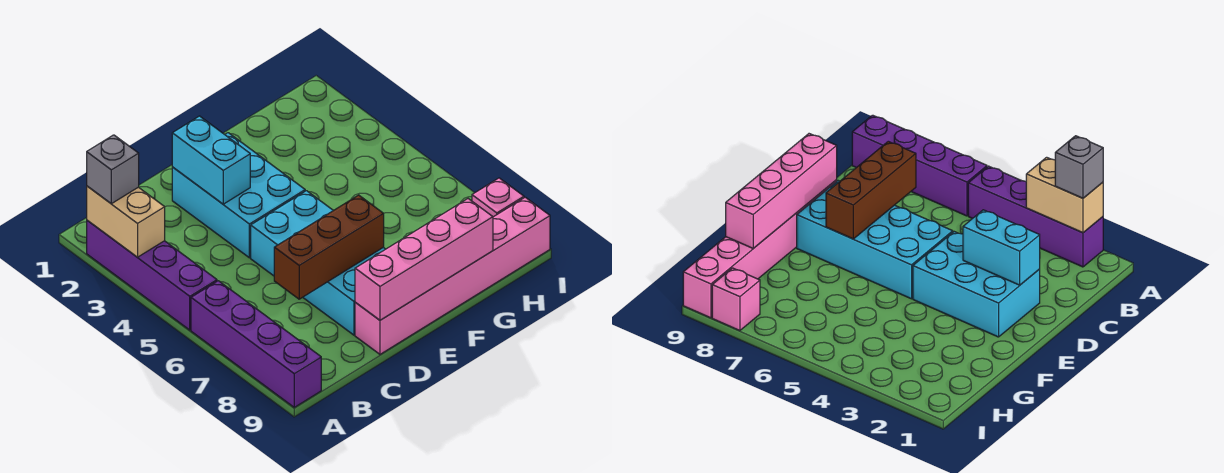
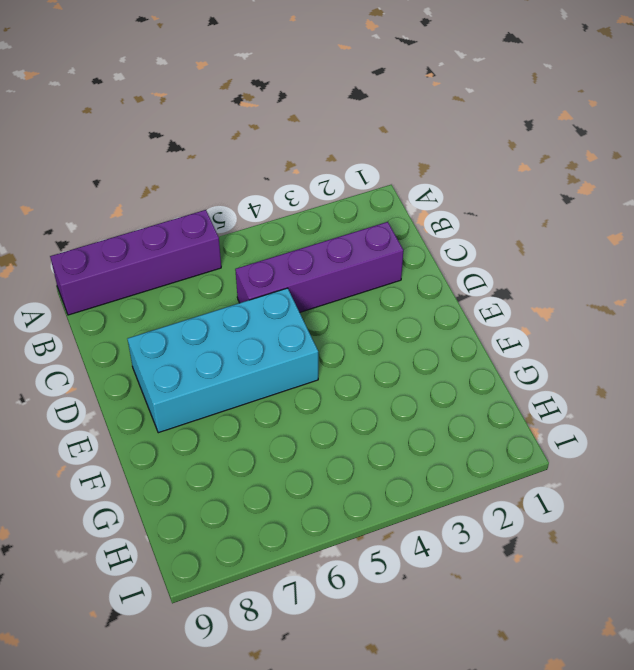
purple brick C2:C5 level 1 -> purple brick A2:A5 level 1
none -> cyan brick D2:E4 level 1
none -> pink brick D9:I9 level 1

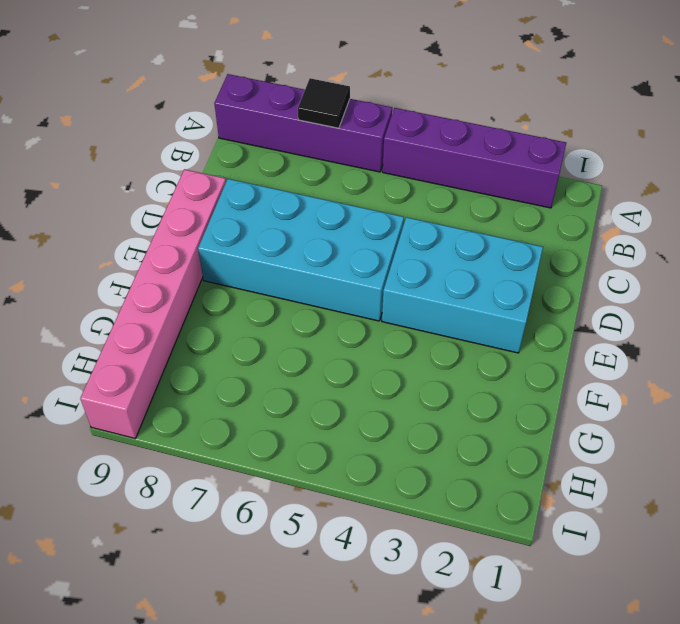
black tile A7 level 2 -> none
none -> pink brick I8 level 1
none -> tan brick A2:A3 level 2

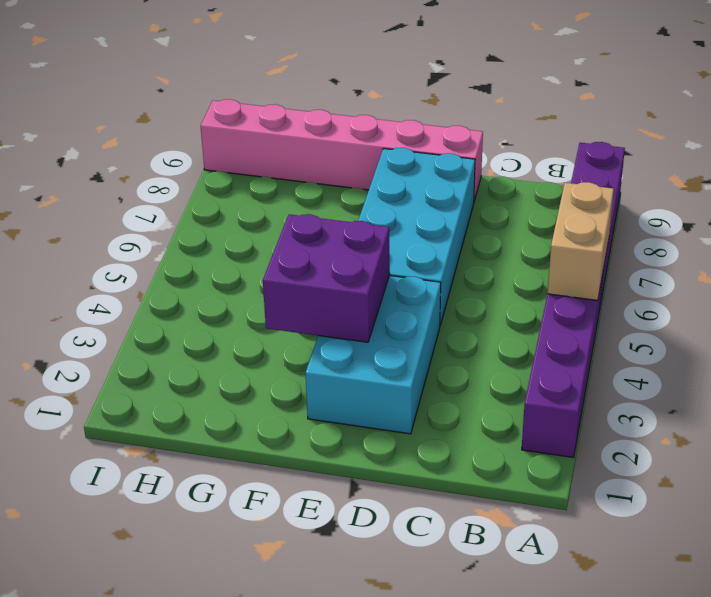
tan brick A5:A6 level 2 -> tan brick A2:A3 level 2
purple brick E3:F4 level 2 -> none
none -> pink brick I8 level 1
none -> brown brick C7:E7 level 2

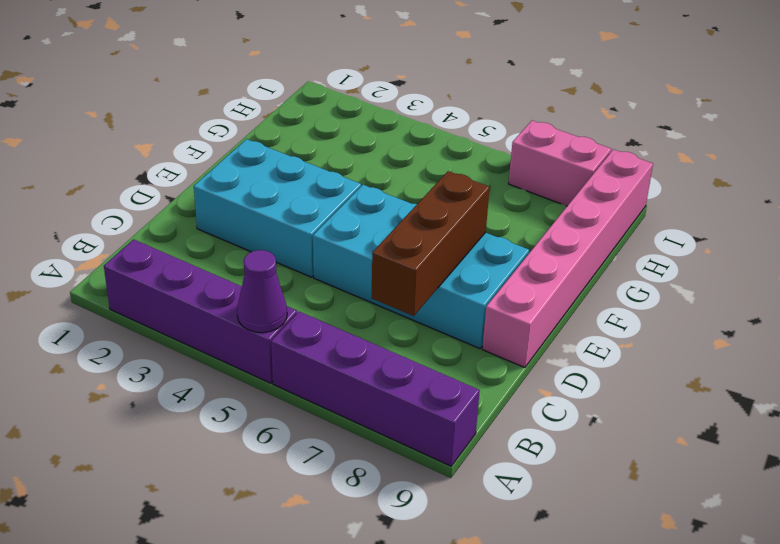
purple cone A5 level 2 -> none
pink brick I7:I8 level 1 -> pink brick I8 level 1
none -> tan brick A2:A3 level 2
none -> cyan brick D2:D3 level 2

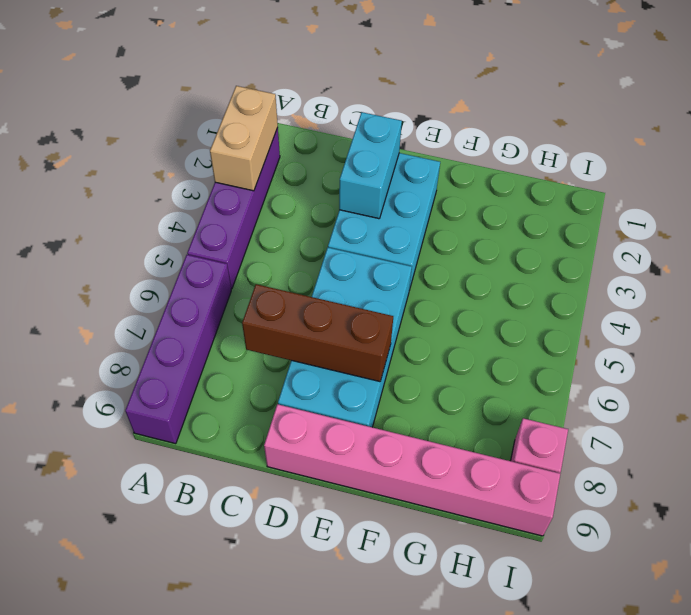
none -> pink brick D9:G9 level 2
none -> grey brick A2 level 3

